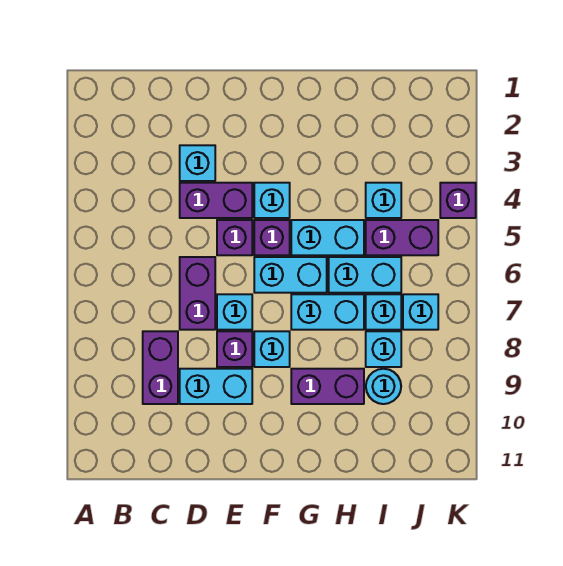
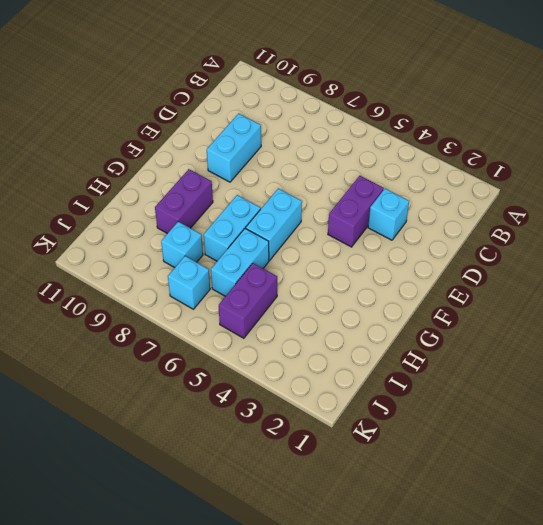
none -> purple brick C8:C9 level 1
none -> purple brick D6:D7 level 1
none -> purple brick E5 level 1

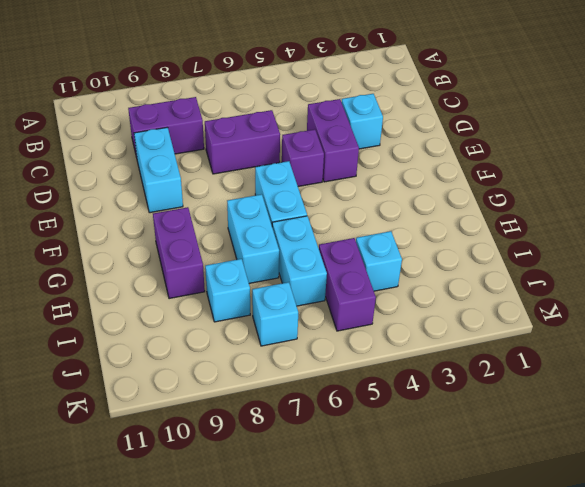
none -> cyan brick E7 level 1
none -> purple brick E8 level 1
none -> cyan brick F4 level 1

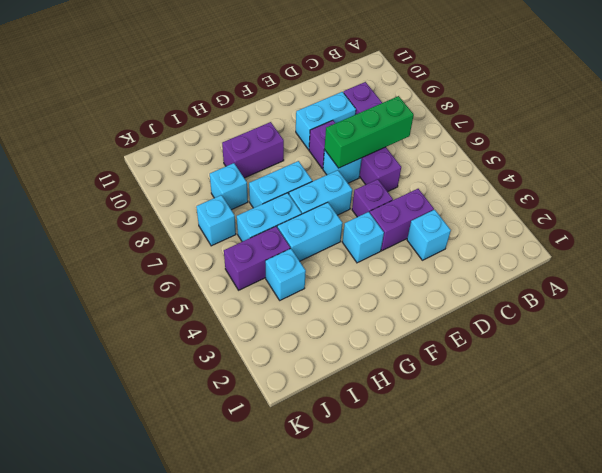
green brick C7:E7 level 2 -> none
none -> purple brick F5 level 1
none -> cyan brick F8 level 1
none -> cyan brick I7 level 1

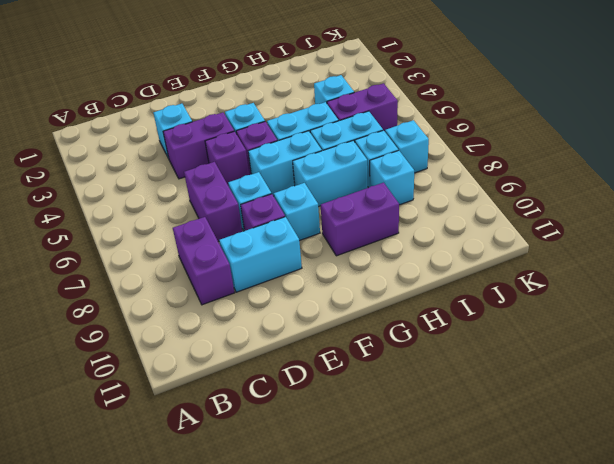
none -> cyan round brick I9 level 1
none -> purple brick K4 level 1

